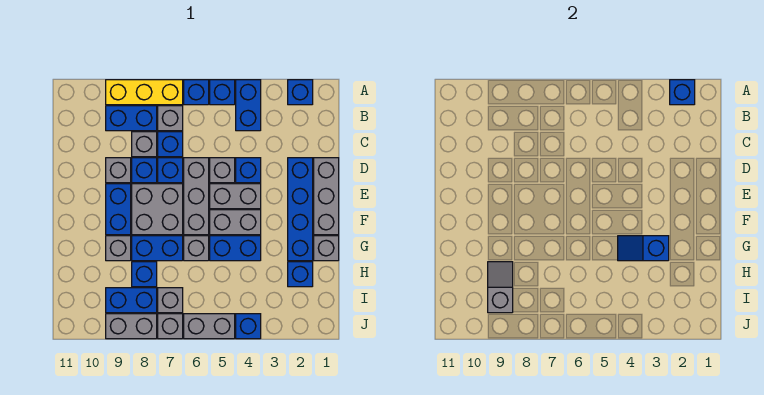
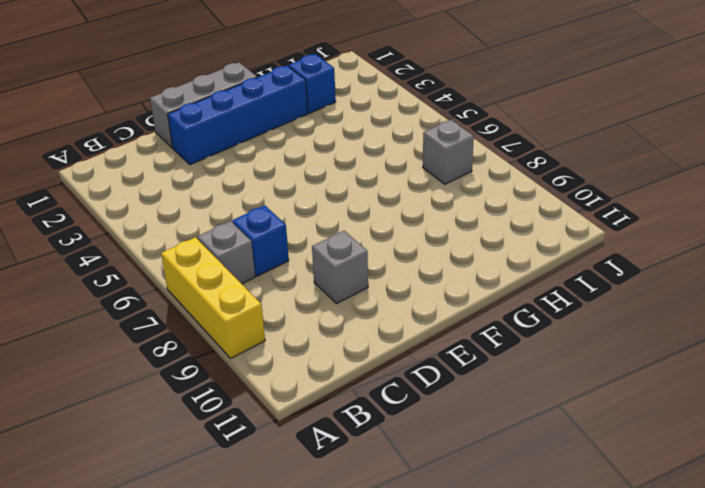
none -> blue brick A2 level 1
none -> blue brick A4:B4 level 1
none -> blue brick A5 level 1
none -> blue brick A6 level 1

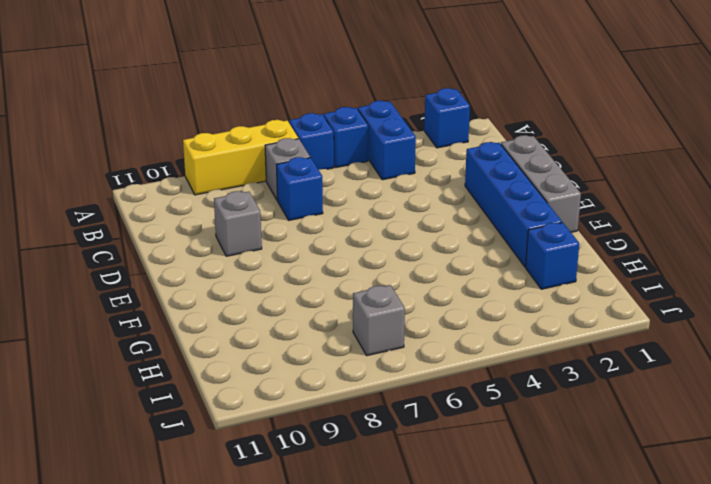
none -> blue brick B8:B9 level 1
none -> grey brick C8 level 1
none -> blue brick D4 level 1
none -> grey brick D5 level 1

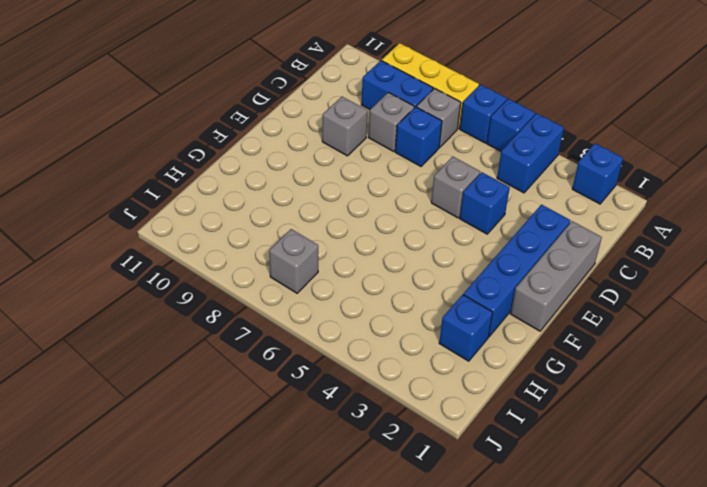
none -> grey brick D6:F6 level 1
none -> blue brick D7 level 1
none -> blue brick D8 level 1
none -> grey brick E4:E5 level 1

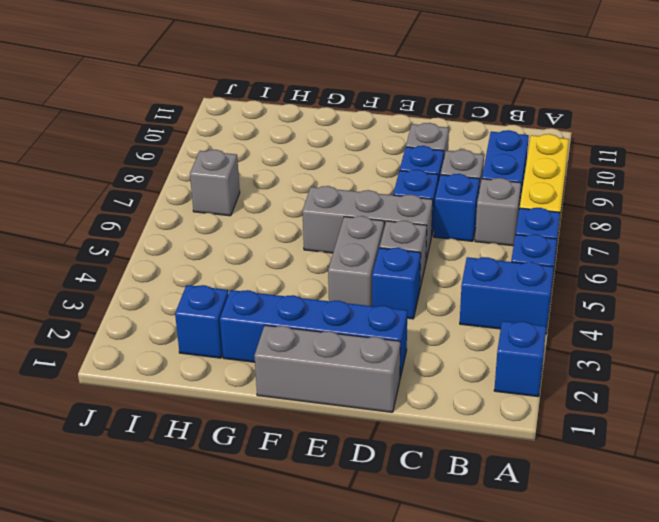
none -> grey brick E7:F8 level 1
none -> blue brick E9:F9 level 1
none -> grey brick F4:F5 level 1
none -> grey brick G1 level 1

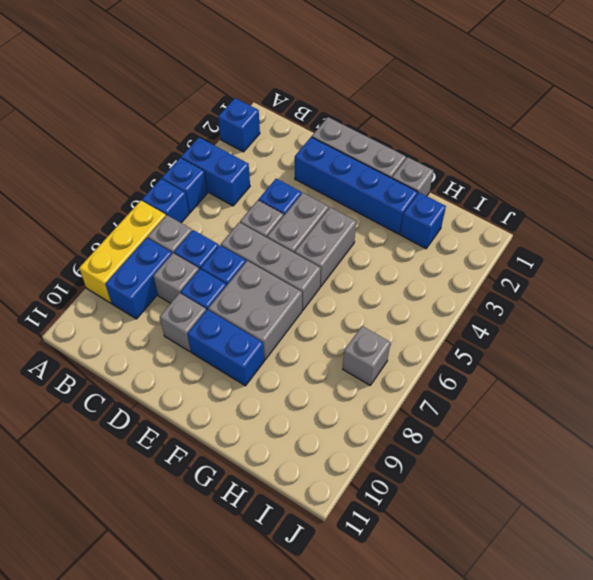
none -> blue brick G4:G5 level 1
none -> grey brick G6 level 1
none -> blue brick G7:G8 level 1
none -> grey brick G9 level 1

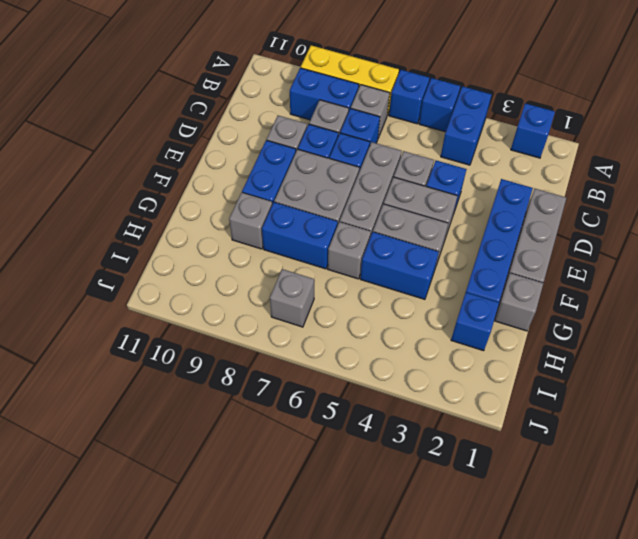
none -> blue brick H8 level 1
none -> blue brick I8:I9 level 1
none -> blue brick J4 level 1
none -> grey brick J5:J6 level 1

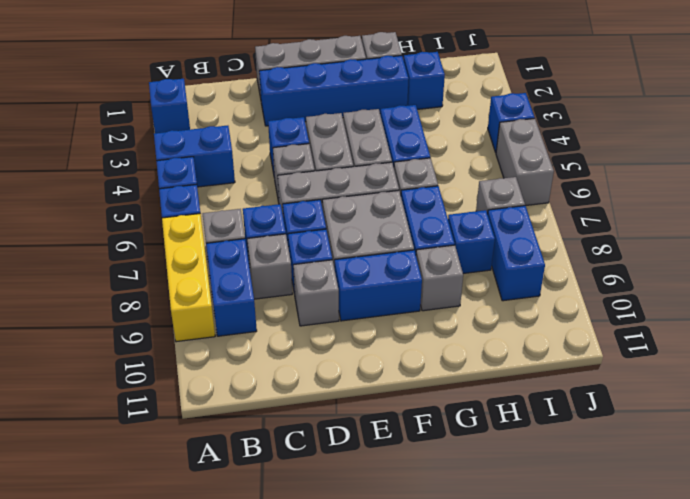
none -> grey brick J7 level 1
none -> grey brick J8:J9 level 1
none -> blue brick A2 level 2
none -> blue slope G3:G4 level 2 top 3

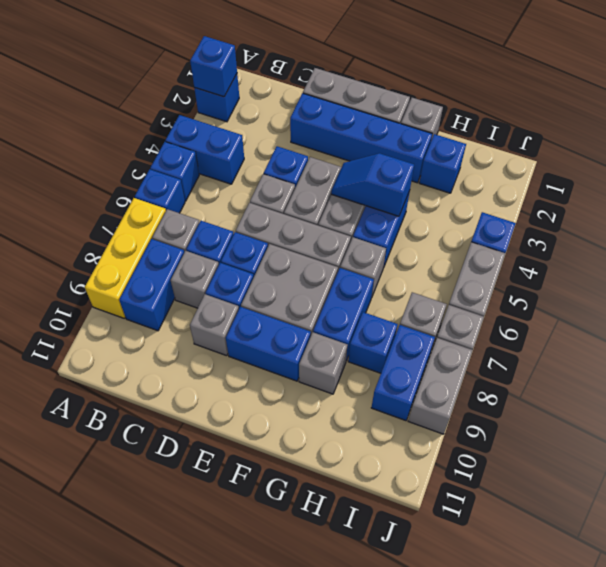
blue slope F4:G4 level 2 top G -> blue slope G3:G4 level 2 top 3
none -> grey slope H9:I9 level 2 top I

